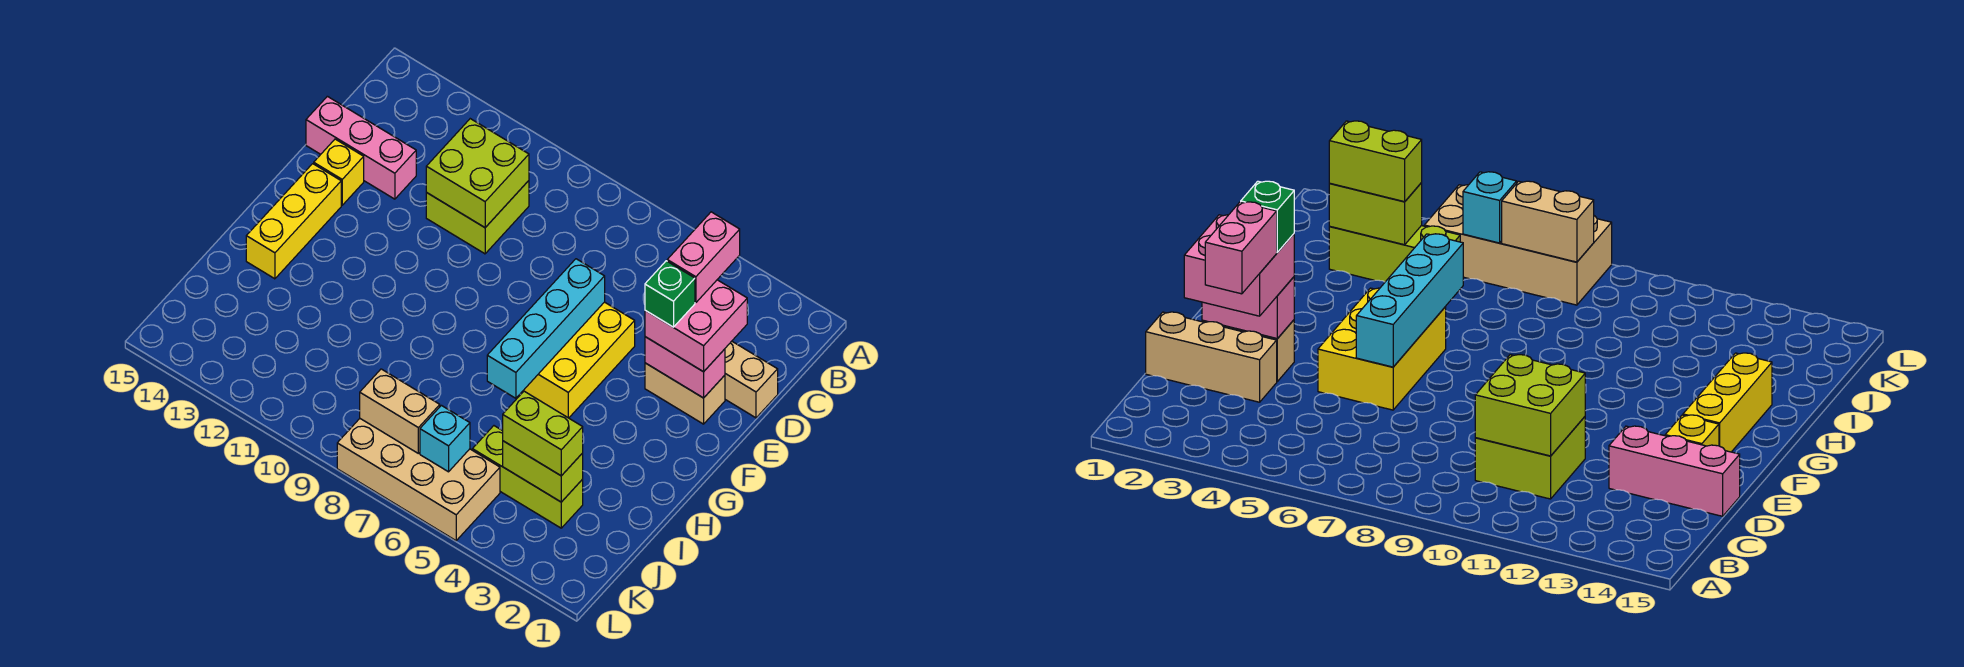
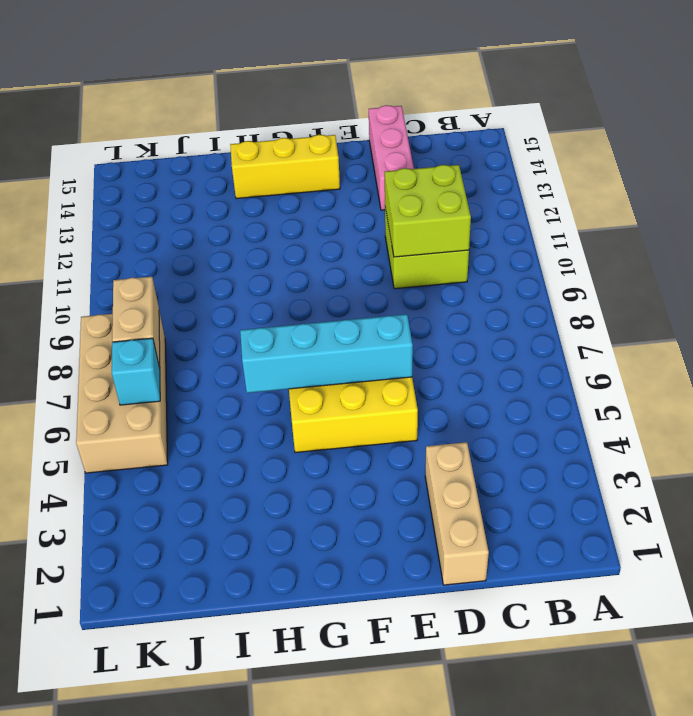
none -> tan brick E2:E3 level 1
none -> yellow brick E14 level 1
none -> lime brick J3:J5 level 1

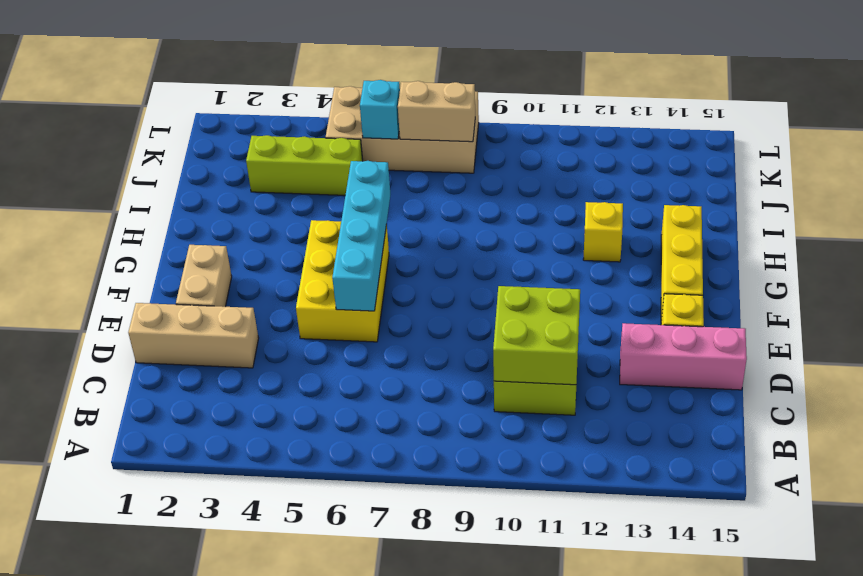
tan brick E2:F2 level 1 -> tan brick E2:E3 level 1
yellow brick H12 level 1 -> none
none -> pink brick E2:E3 level 2
none -> lime brick J3:J4 level 2
none -> pink brick D2:E3 level 3

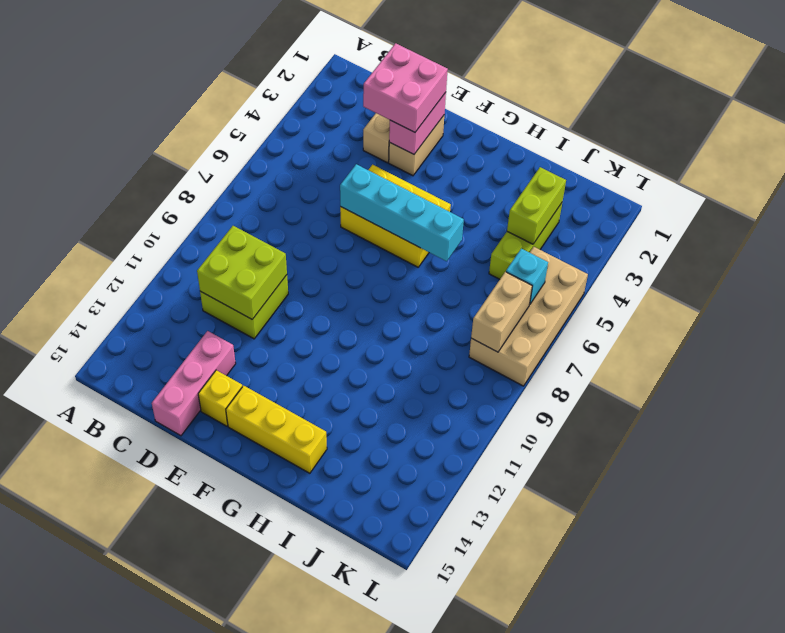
none -> lime brick J3:J4 level 3
none -> pink brick C3:D3 level 4
none -> green brick E3 level 4

